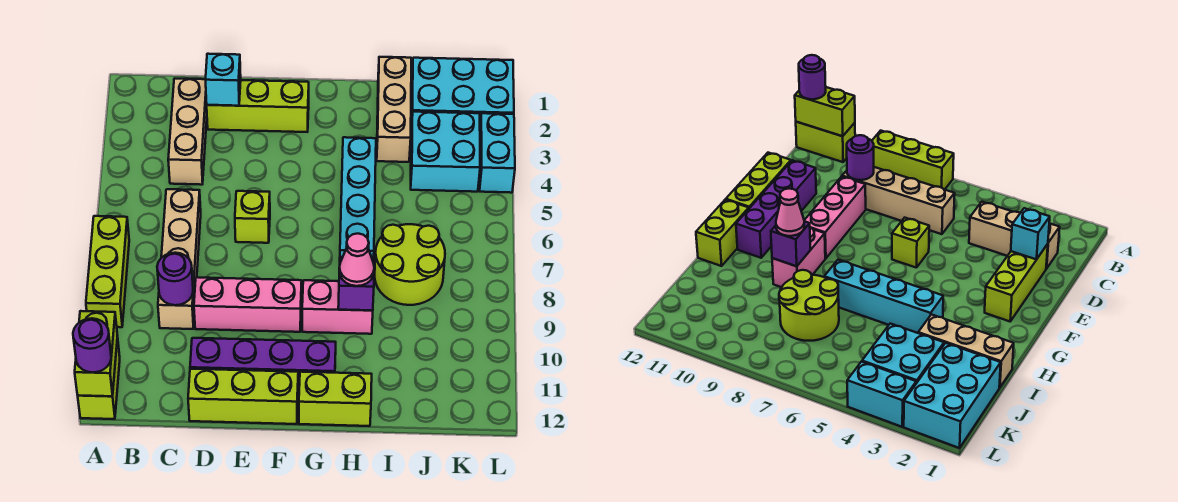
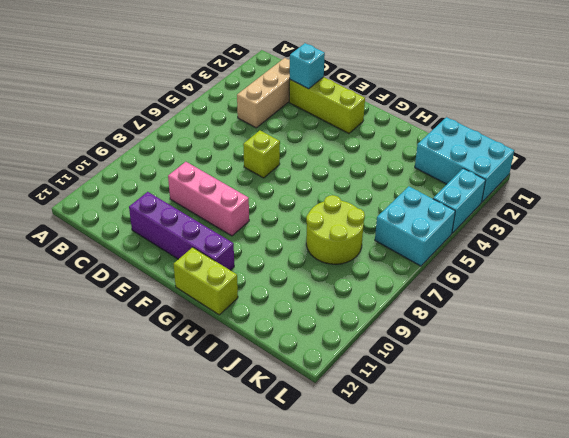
cyan brick K5:L6 level 1 -> cyan brick J3:K4 level 1
none -> lime brick A7:A9 level 1
none -> lime brick A11:A12 level 1
none -> tan brick C6:C9 level 1

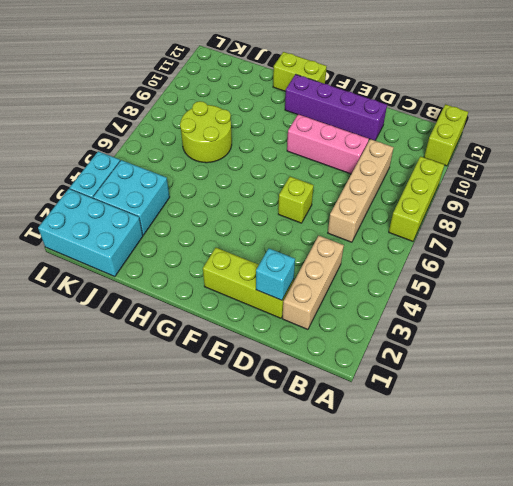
none -> lime brick D12:F12 level 1
none -> pink brick G9:H9 level 1
none -> cyan brick H4:H7 level 1

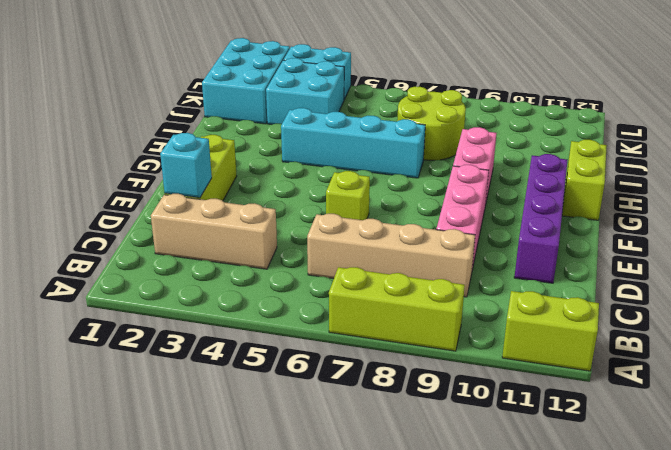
none -> lime brick D12:F12 level 1
none -> tan brick I1:I3 level 1
none -> lime brick A11:A12 level 2

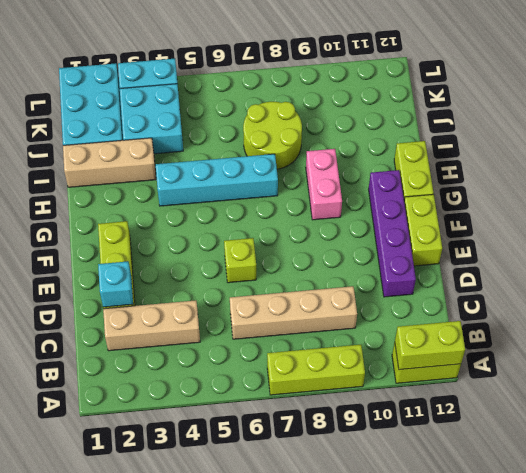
lime brick E12:F12 level 1 -> lime brick D12:F12 level 1
none -> pink brick D9:F9 level 1
none -> purple round brick C9 level 2
none -> purple brick H9 level 2

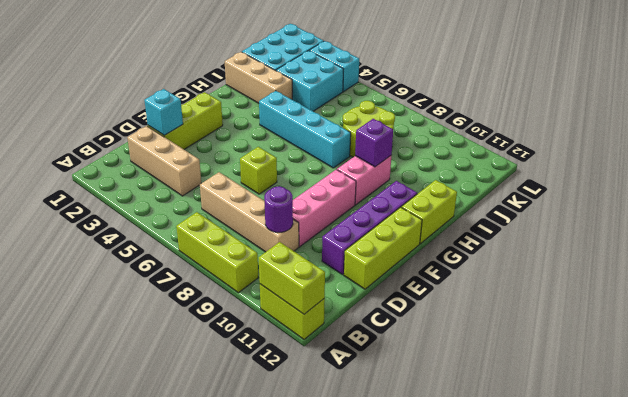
none -> purple round brick A12 level 3
none -> pink cone H9 level 3

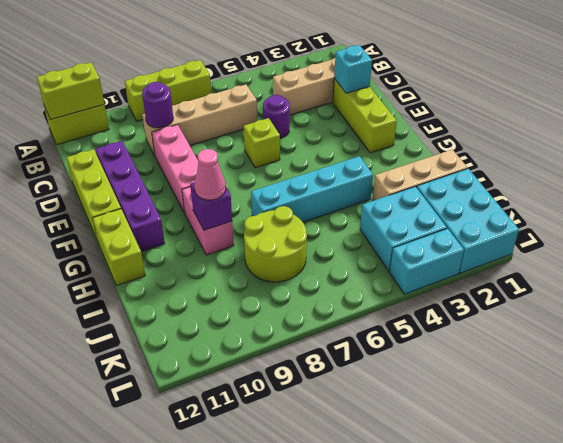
purple round brick D5 level 1 -> purple round brick A12 level 3

